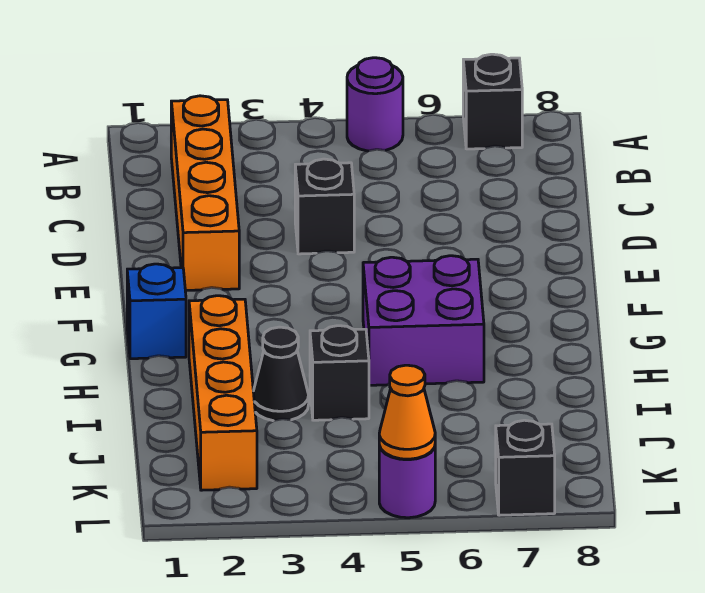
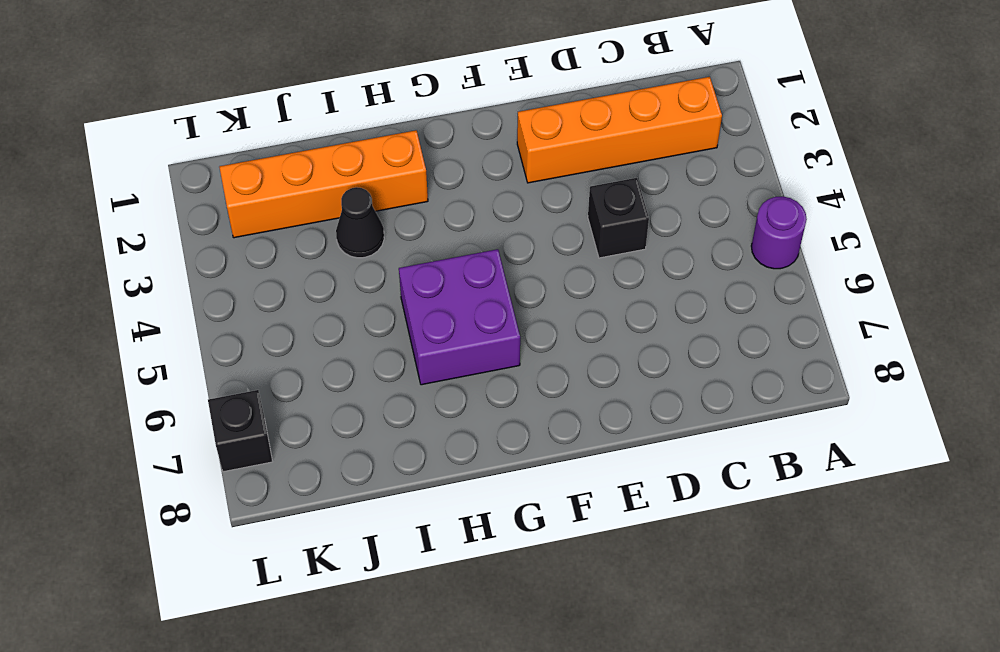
none -> black brick A7 level 1
none -> blue brick G1 level 1
none -> black brick I4 level 1

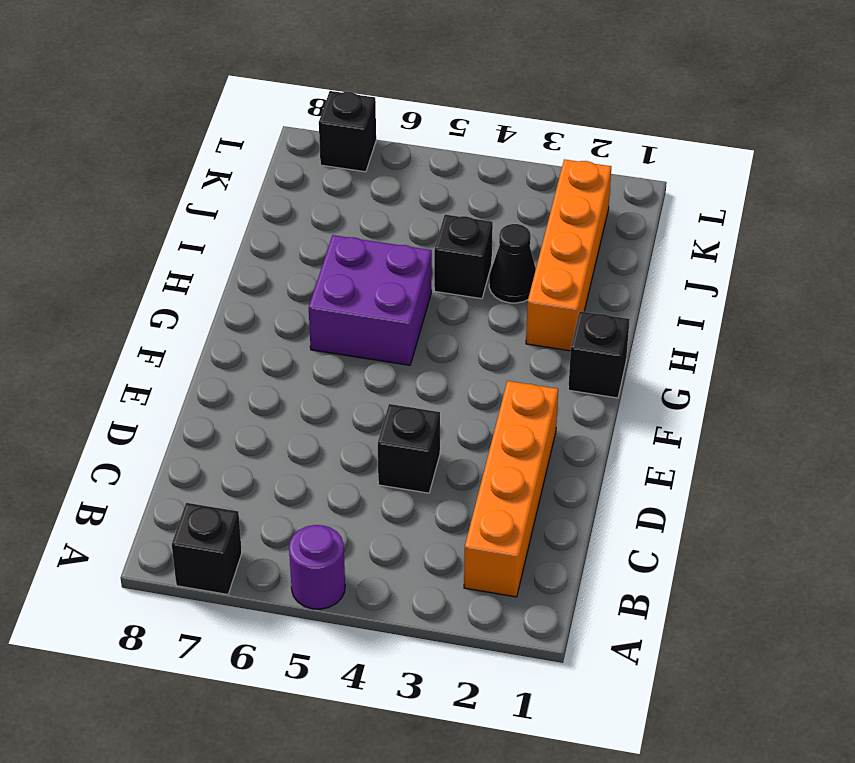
black brick G1 level 1 -> blue brick G1 level 1
none -> purple round brick L5 level 1
none -> orange cone L5 level 2

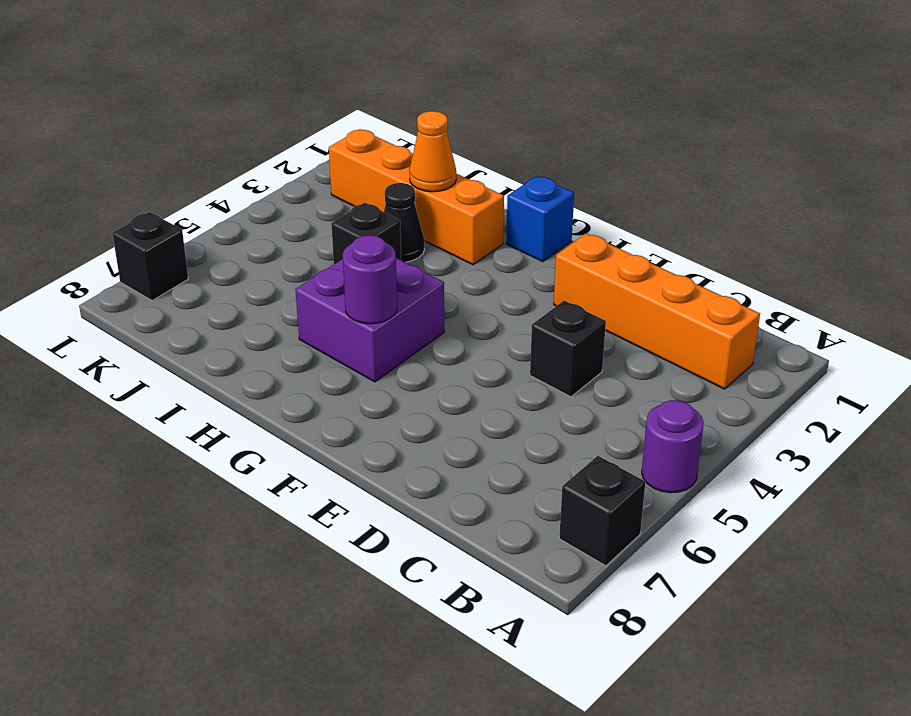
purple round brick G6 level 2 -> purple round brick L5 level 1
orange cone I2 level 2 -> orange cone L5 level 2

